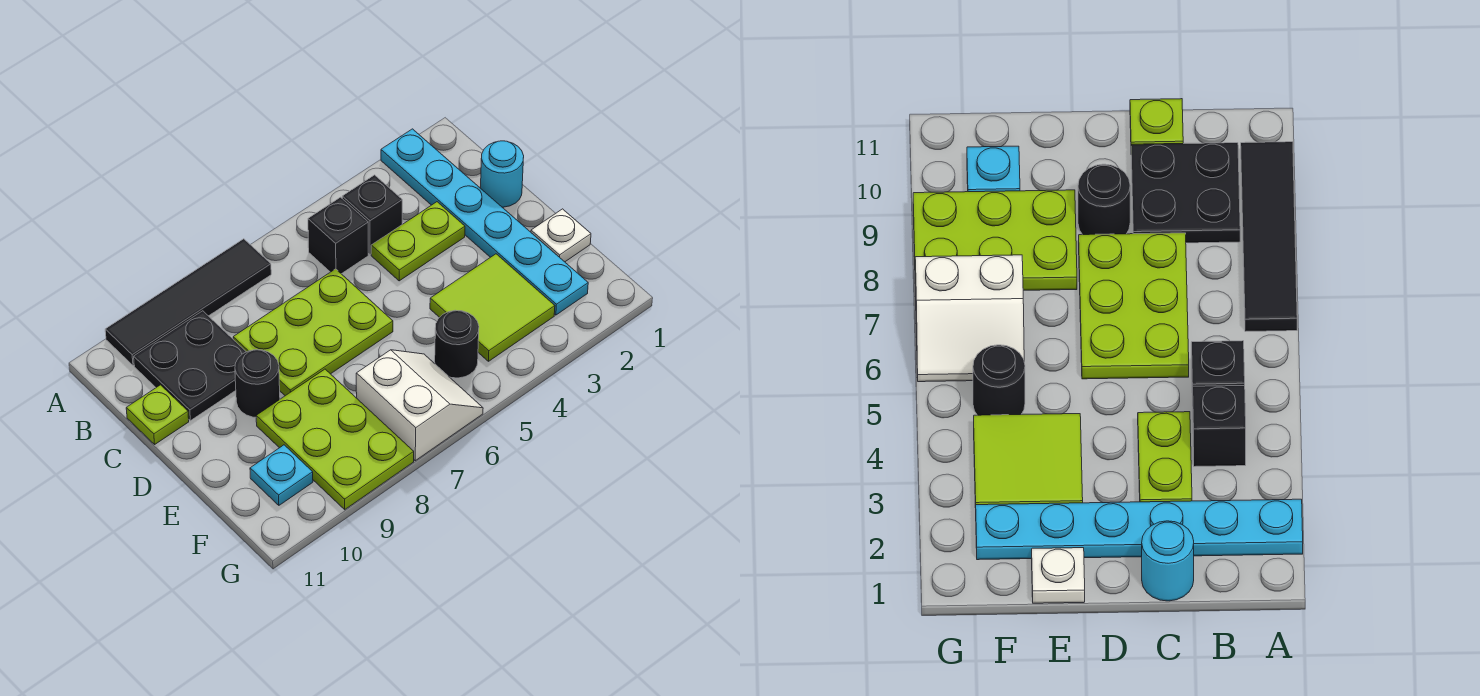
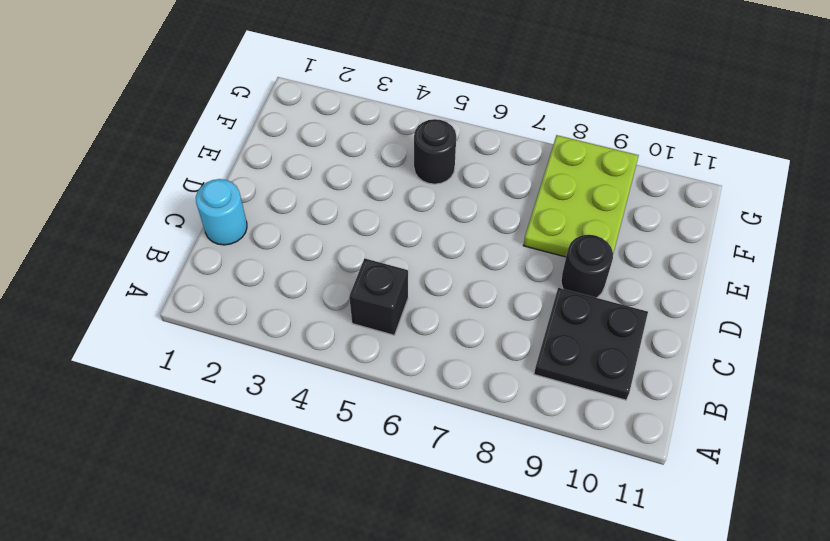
none -> cyan plate A2:F2 level 1
none -> black tile A7:A10 level 1
none -> black brick B4 level 1

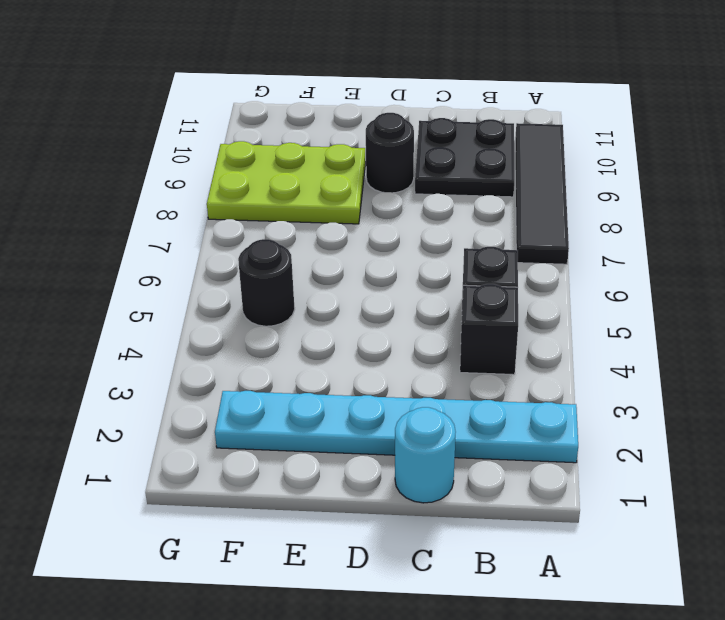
none -> lime plate C3:C4 level 1
none -> lime plate C6:D8 level 1
none -> lime plate C11 level 1

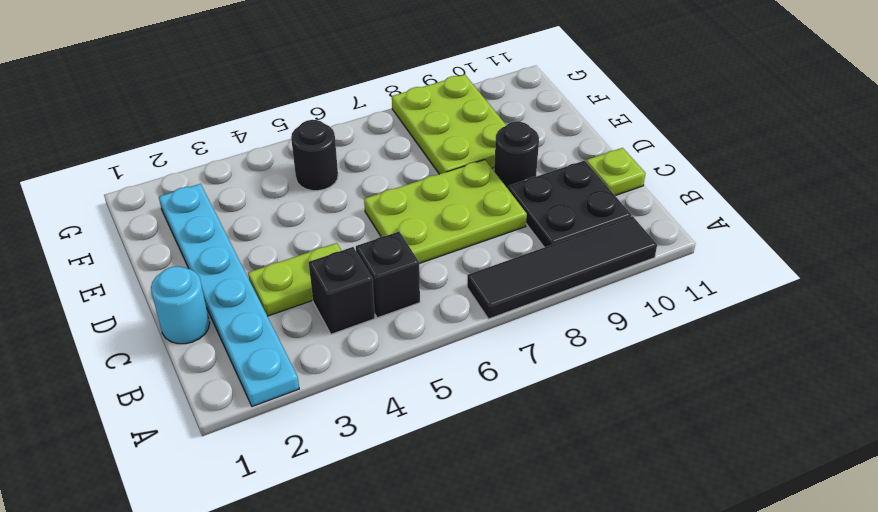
none -> white plate E1 level 1
none -> lime tile E3:F4 level 1
none -> white slope F6:G7 level 1 top 7

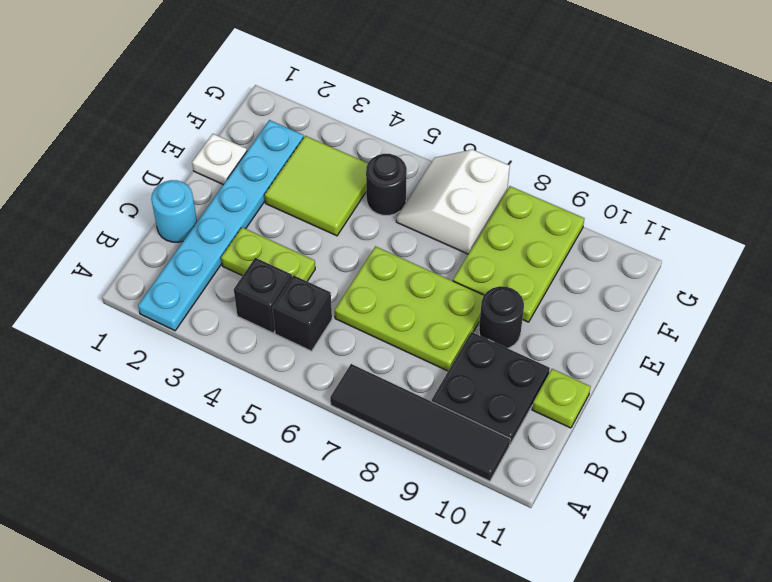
none -> cyan plate F10 level 1

